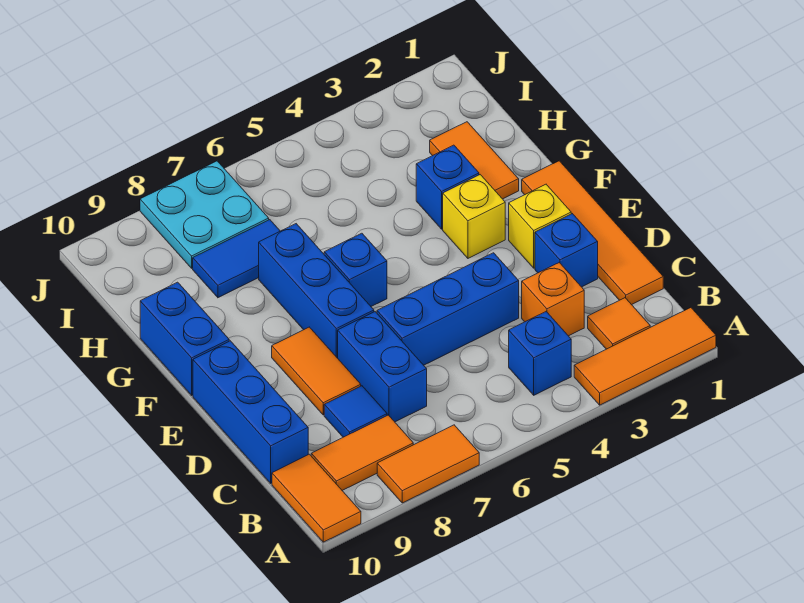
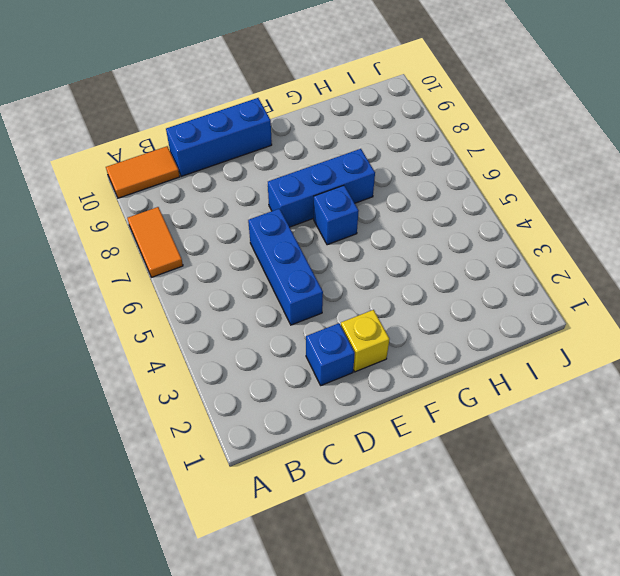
none -> orange tile A1:A3 level 1
none -> orange tile B2 level 1
none -> blue brick B4 level 1

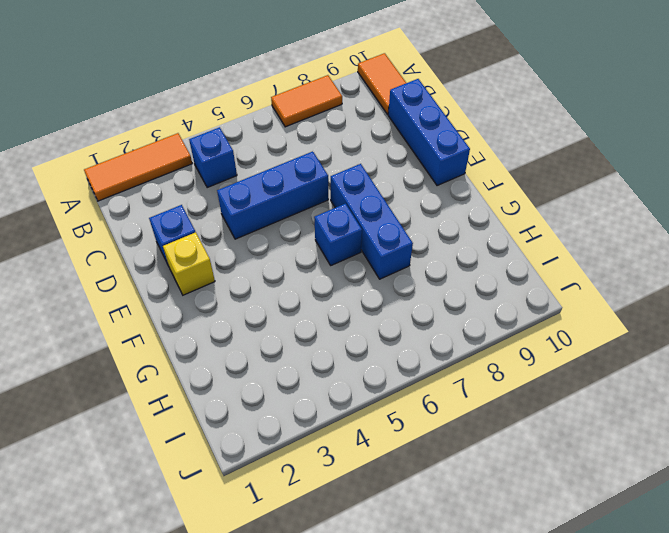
none -> orange tile B2 level 1
none -> orange tile B8:B9 level 1
none -> orange tile C1:F1 level 1

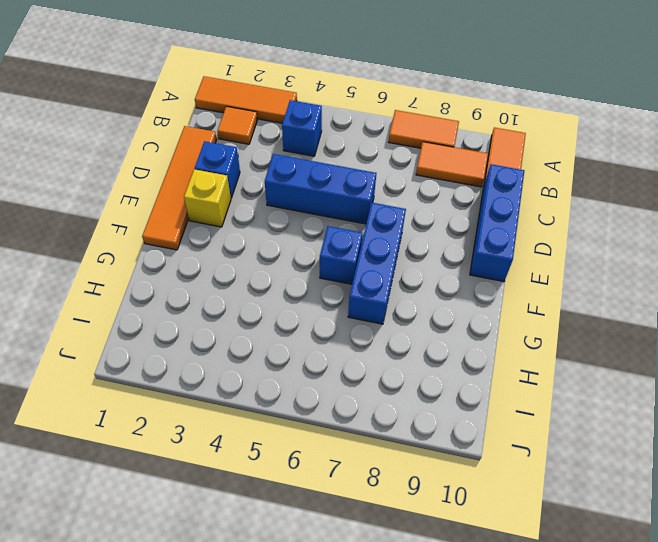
none -> orange brick C3 level 1
none -> blue brick C7:D7 level 1
none -> blue tile C8 level 1

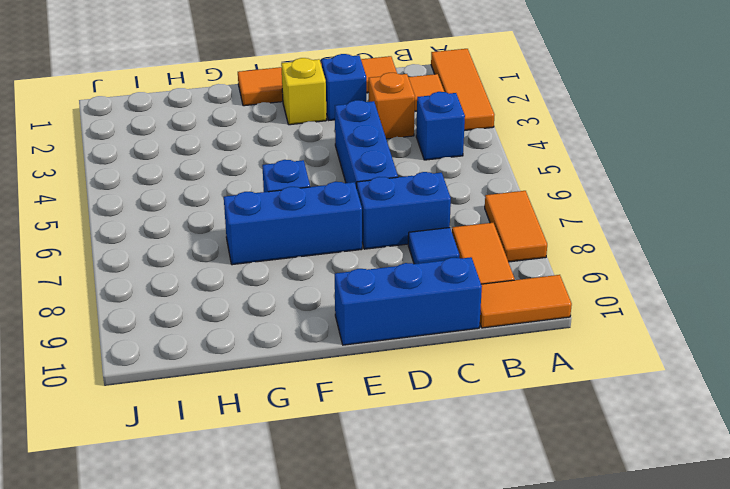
none -> orange tile D8:E8 level 1
none -> yellow brick F3 level 1
none -> blue brick F10:G10 level 1

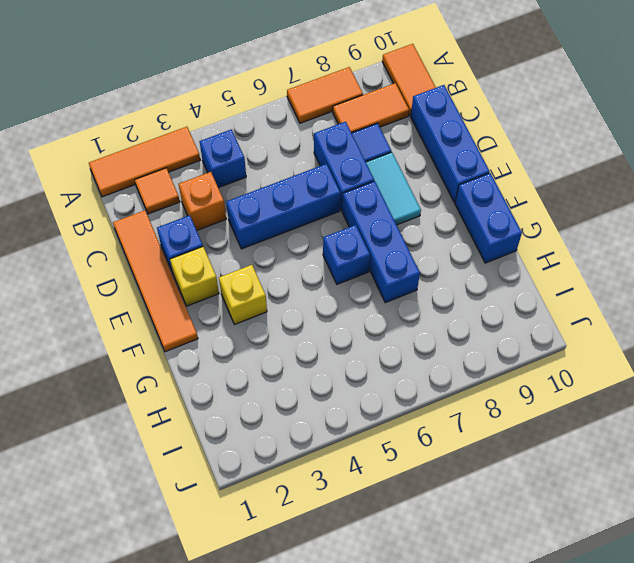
cyan tile D8:E8 level 1 -> orange tile D8:E8 level 1
none -> orange tile G2:H2 level 1
none -> blue brick G3 level 1
none -> blue tile H7:H8 level 1

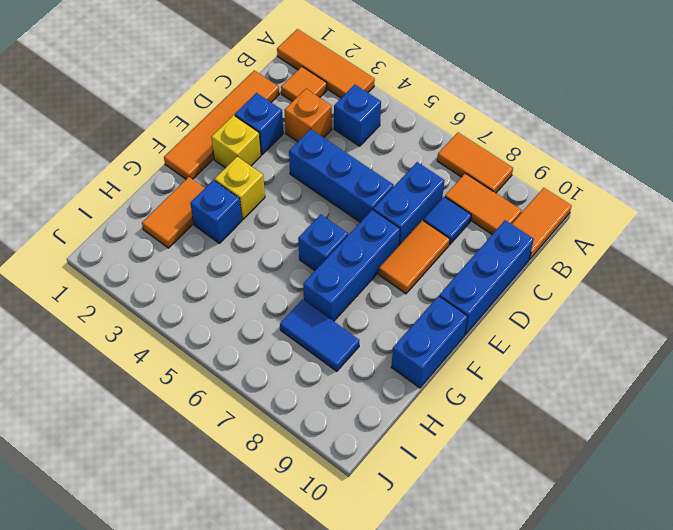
none -> cyan plate I7:J8 level 1

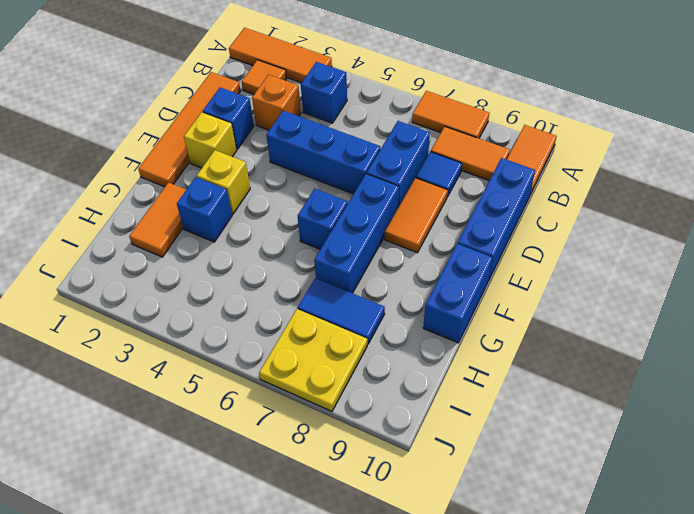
yellow plate I7:J8 level 1 -> cyan plate I7:J8 level 1

